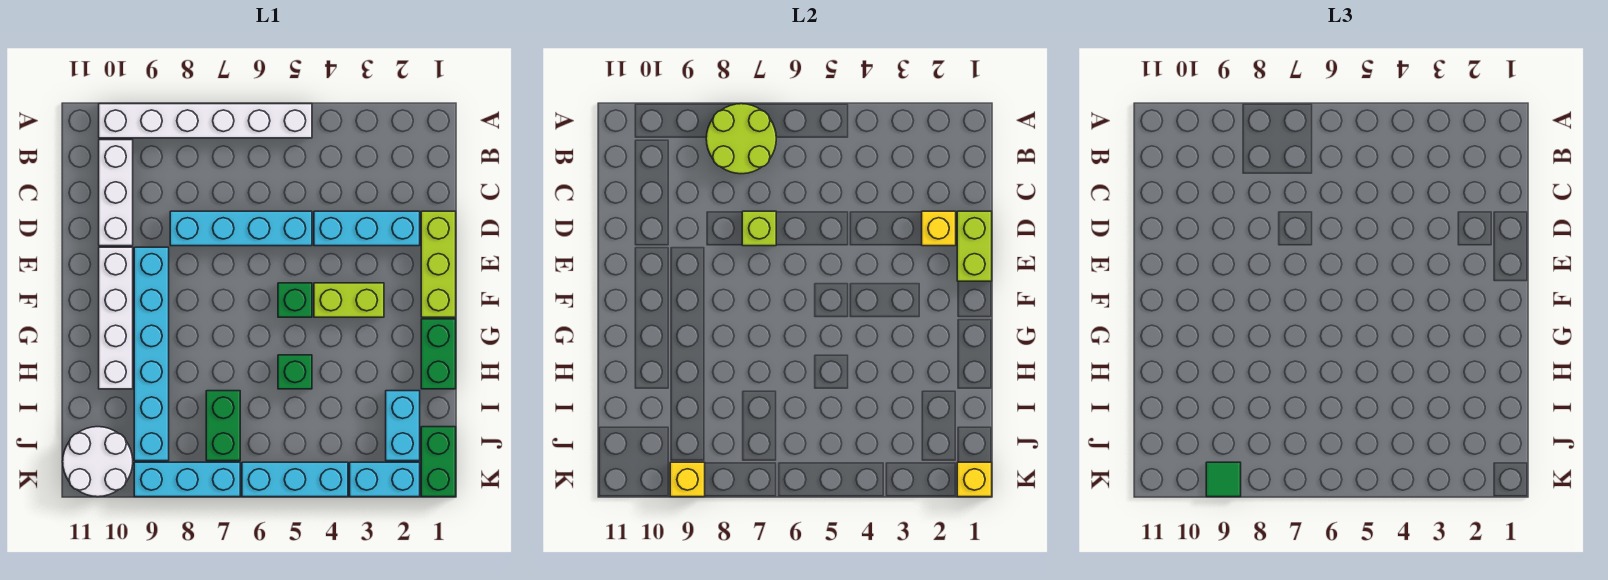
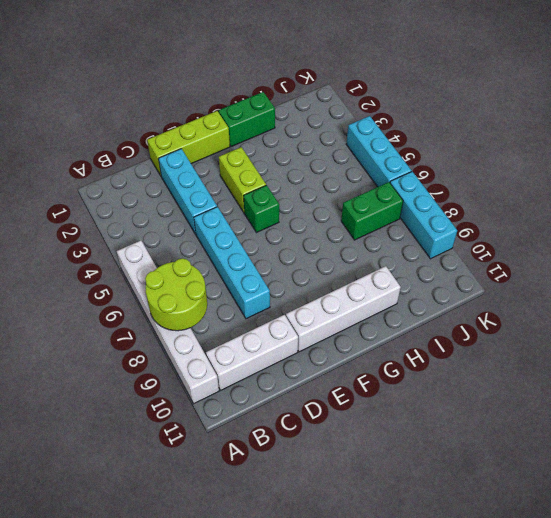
none -> cyan brick E9:J9 level 1
none -> green brick H5 level 1
none -> cyan brick I2:J2 level 1

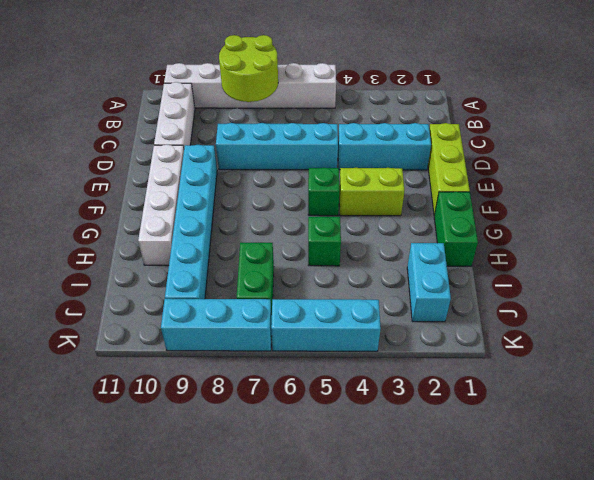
none -> green brick J1:K1 level 1
none -> white round brick J10:K11 level 1
none -> cyan brick K2:K3 level 1

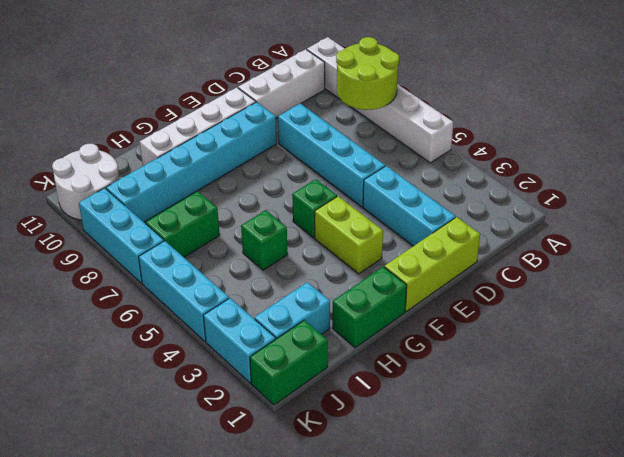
none -> lime brick D1:E1 level 2
none -> yellow brick D2 level 2
none -> lime brick D7 level 2

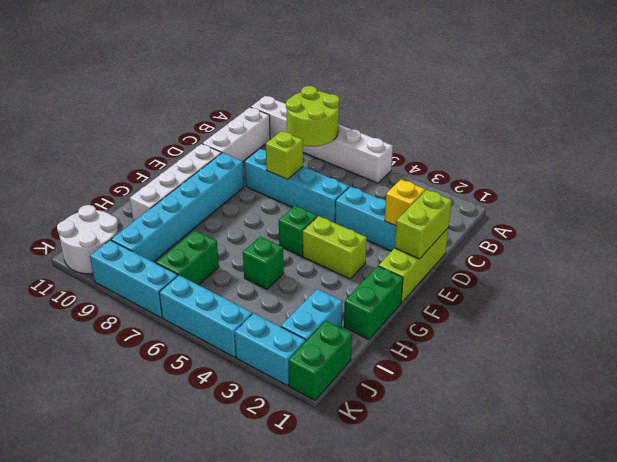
none -> yellow brick K1 level 2
none -> yellow brick K9 level 2
none -> green tile K9 level 3

